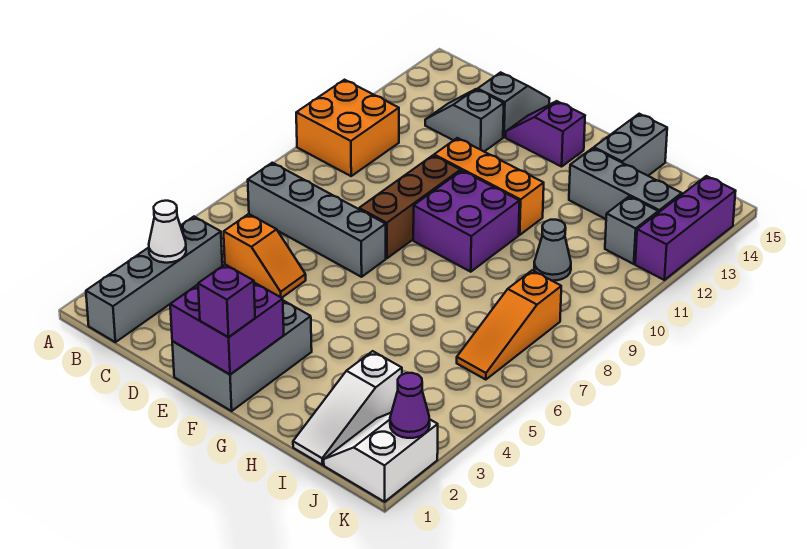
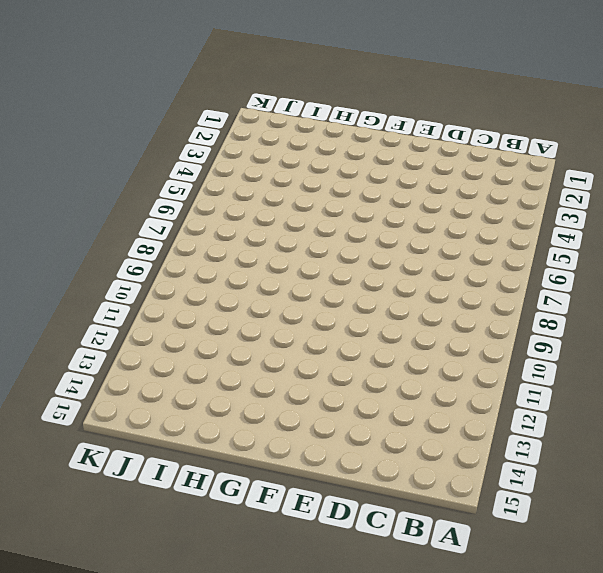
none -> orange brick A10:B11 level 1
none -> grey brick B1:B4 level 1
none -> grey brick B7:E7 level 1

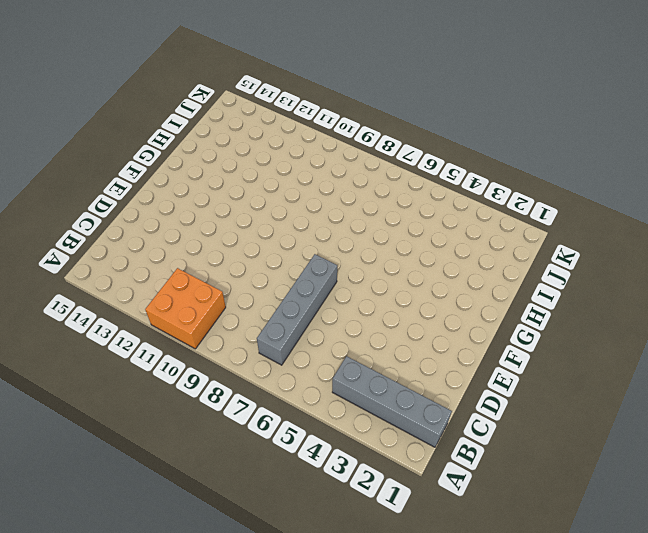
none -> orange slope C5:D5 level 1 top C
none -> grey slope C13:D13 level 1 top D
none -> grey slope D14:D15 level 1 top 14

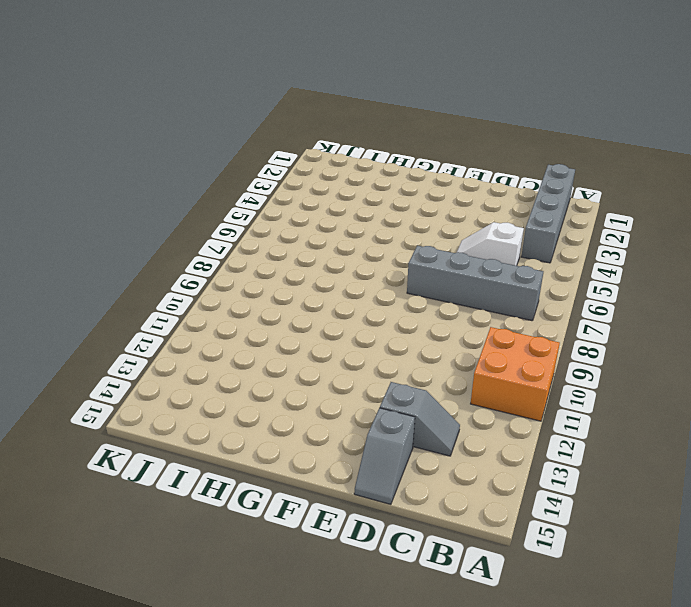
white slope C5:D5 level 1 top C -> orange slope C5:D5 level 1 top C
none -> grey brick E1:F3 level 1
none -> brown brick E8:E10 level 1
none -> orange brick E11:G11 level 1

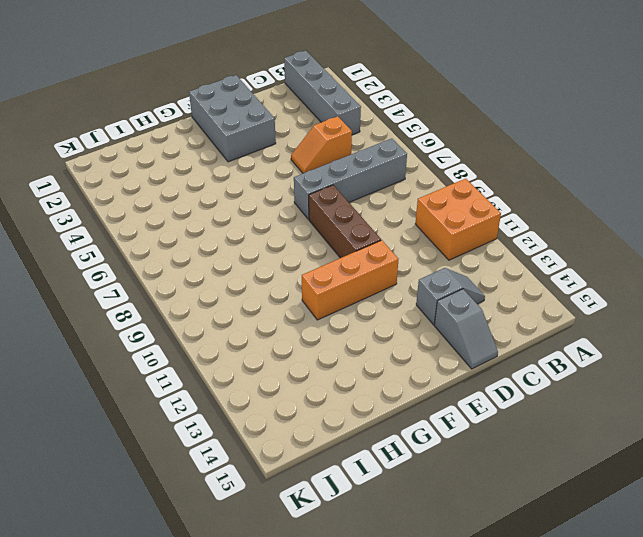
none -> purple slope E14:F14 level 1 top F
none -> purple brick F9:G10 level 1
none -> grey brick H13:J13 level 1

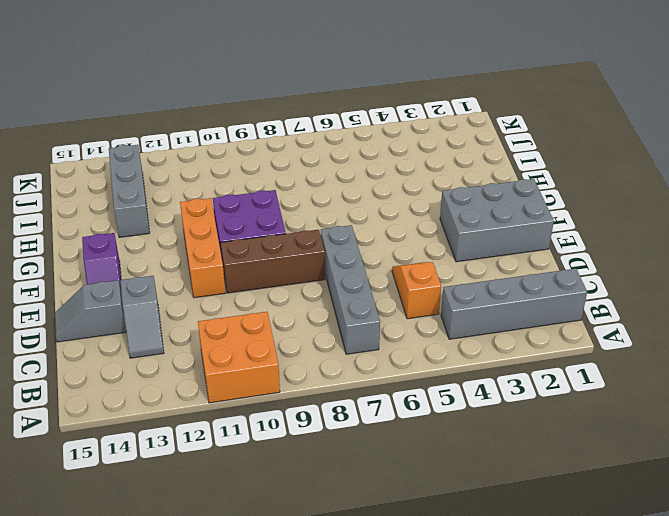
none -> grey brick H14:H15 level 1
none -> white slope I1:I3 level 1 top 3
none -> grey cone I10 level 1

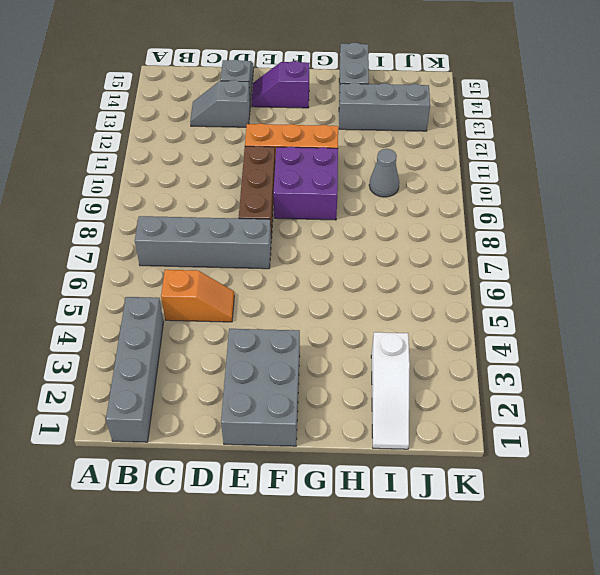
none -> orange brick A10:B11 level 1
none -> white slope J1:K2 level 1 top K
none -> orange slope J6:J8 level 1 top 8

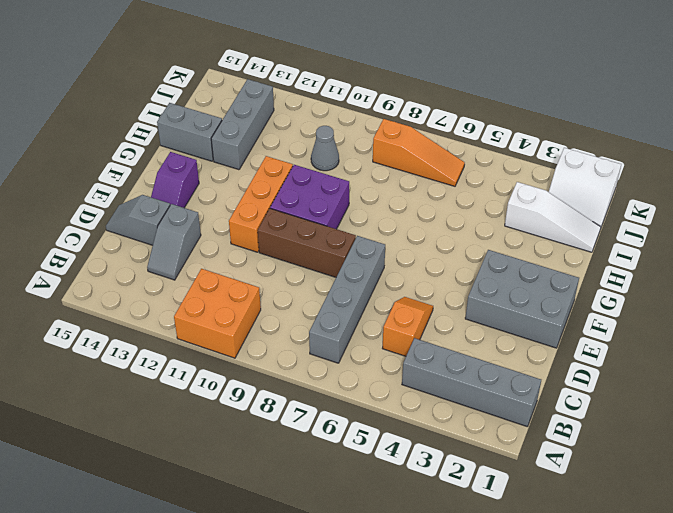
none -> grey brick J12 level 1
none -> purple brick K12:K14 level 1
none -> white cone B3 level 2

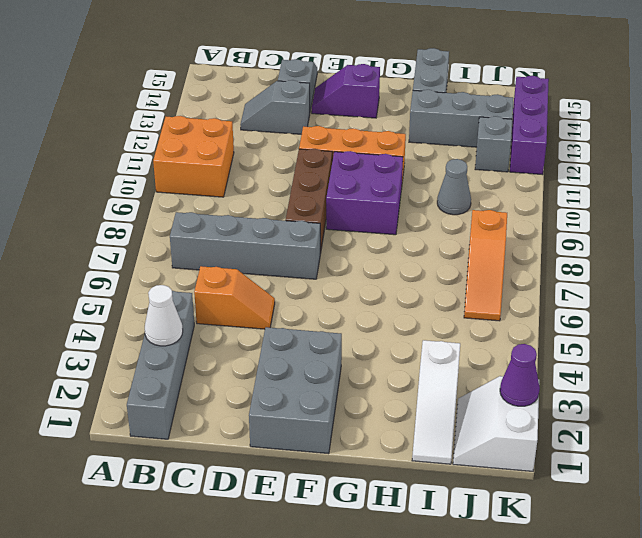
none -> purple brick E1:F2 level 2
none -> purple brick F1 level 3

